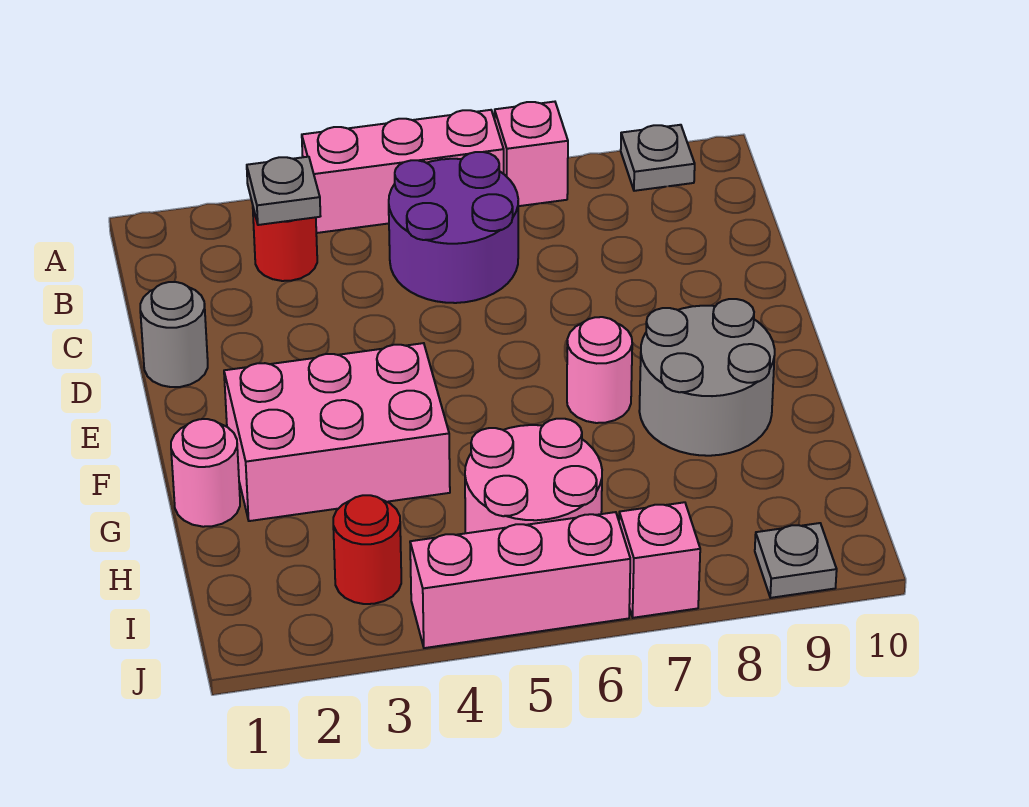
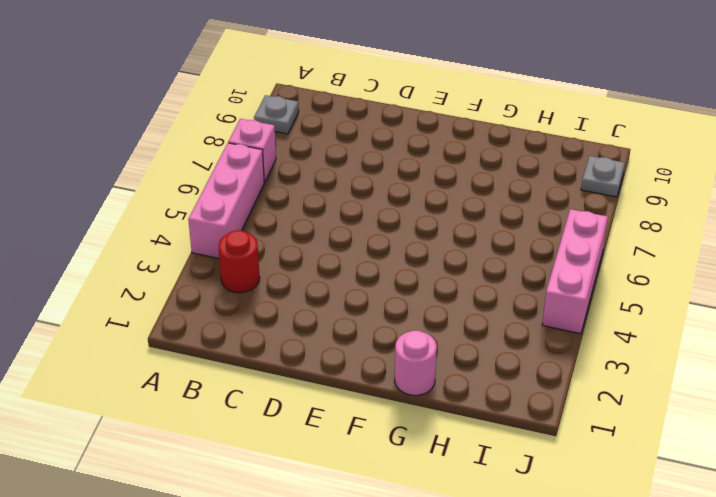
none -> purple round brick B5:C6 level 1
none -> grey round brick D1 level 1
none -> pink brick F2:G4 level 1

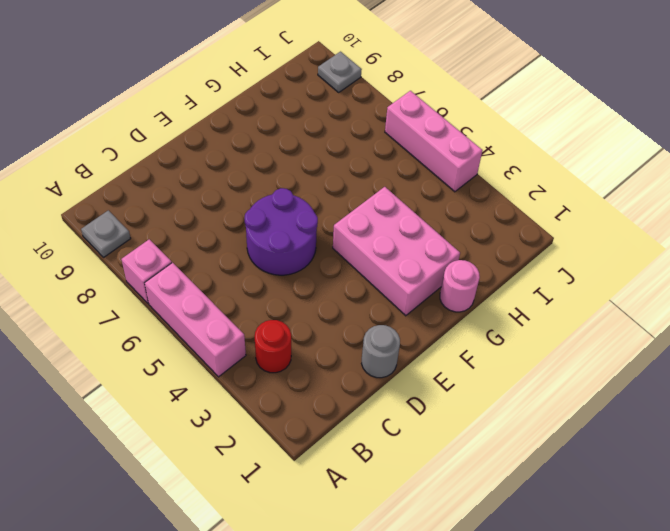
purple round brick D5:E6 level 1 -> purple round brick B5:C6 level 1
none -> pink round brick F7 level 1
none -> grey round brick F8:G9 level 1
none -> pink round brick H5:I6 level 1

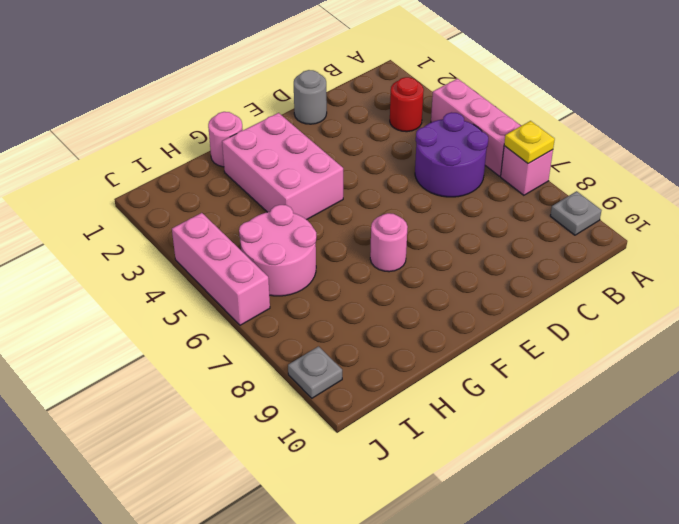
yellow plate A7 level 2 -> none
none -> grey round brick F8:G9 level 1
none -> red round brick I3 level 1
none -> pink brick J7 level 1

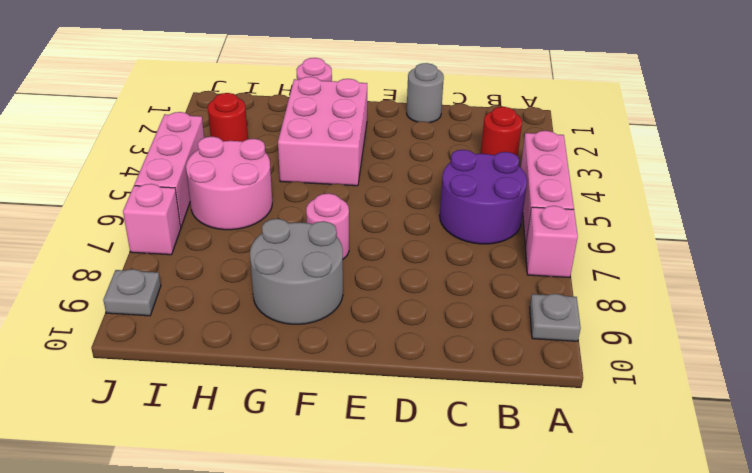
none -> grey plate B3 level 2

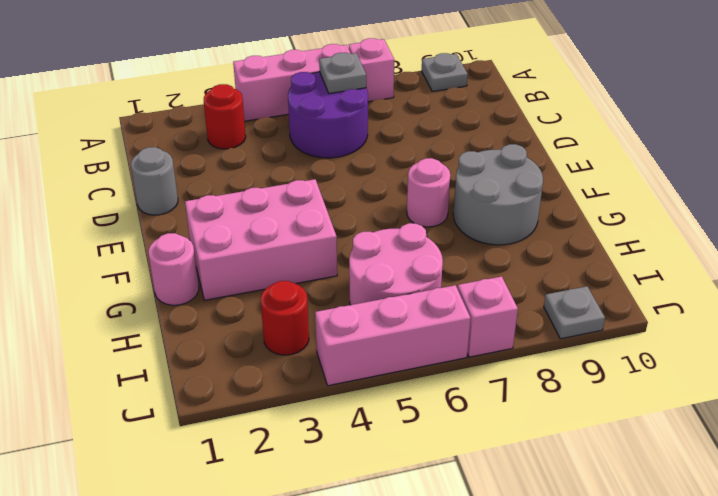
grey plate B6 level 2 -> grey plate B3 level 2

